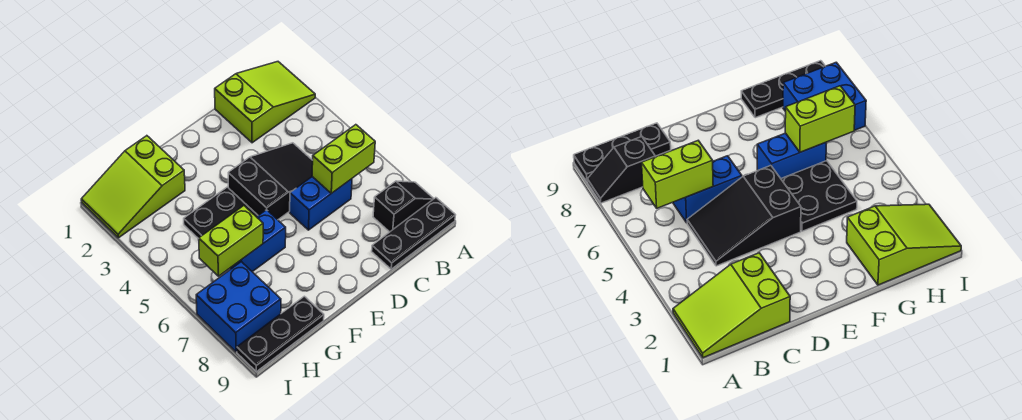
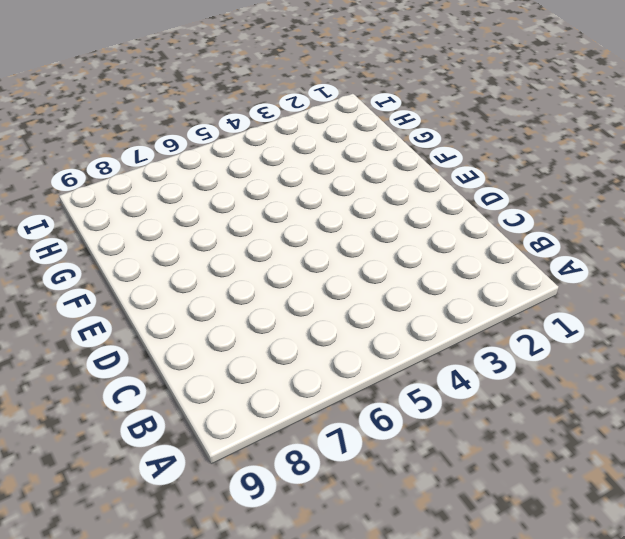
none -> lime slope A1:C2 level 1 top C
none -> black slope A8:B8 level 1 top B
none -> black plate A9:C9 level 1

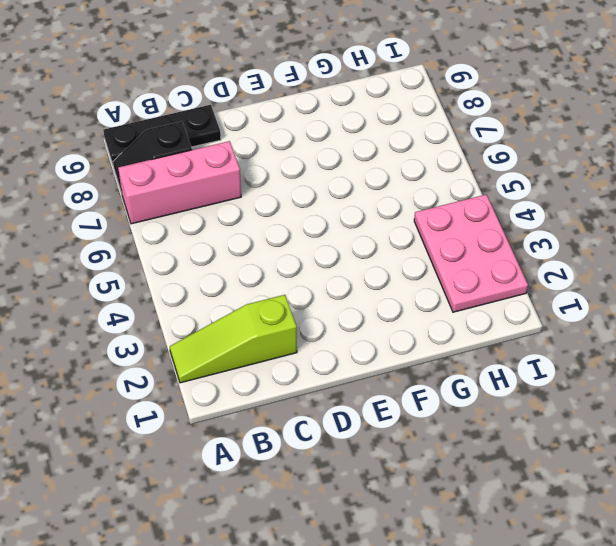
lime slope A2:C2 level 1 top C -> lime slope A1:C2 level 1 top C
pink brick A7:C7 level 1 -> none
pink plate H2:I4 level 1 -> lime slope G1:I2 level 1 top G
none -> black slope C4:E5 level 1 top E
none -> blue brick C6:D6 level 1
none -> black plate F4:G5 level 1

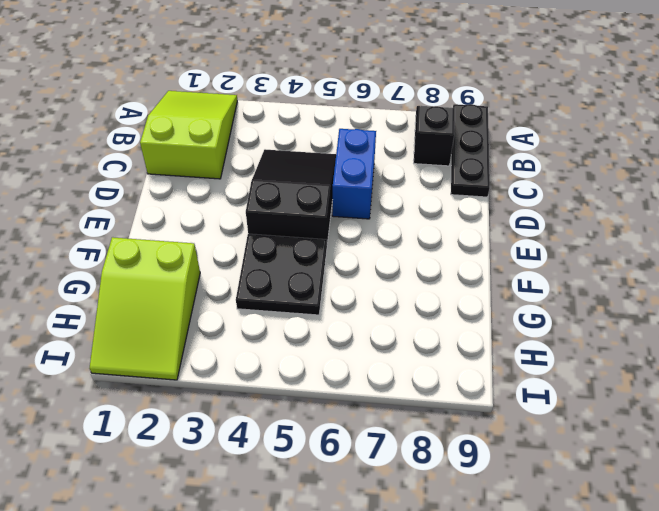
none -> blue brick F6:G6 level 1
none -> black plate G9:I9 level 1
none -> blue brick H7:I8 level 1

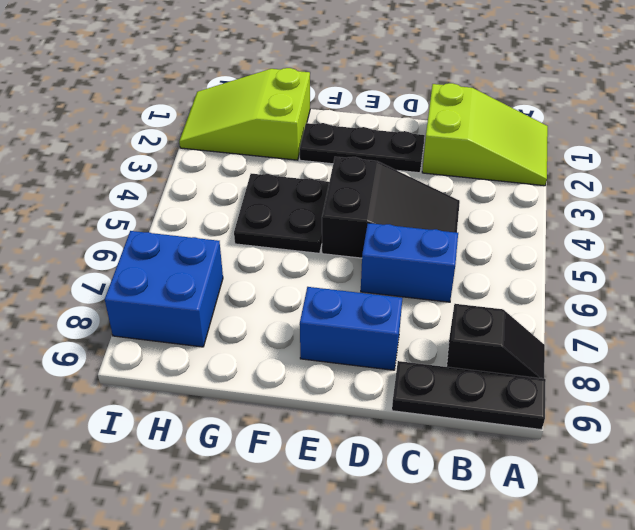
black plate D2:F2 level 1 -> black plate G9:I9 level 1
blue brick D8:E8 level 1 -> blue brick F6:G6 level 1
none -> lime brick B6:C6 level 2
none -> lime brick G6:H6 level 2

